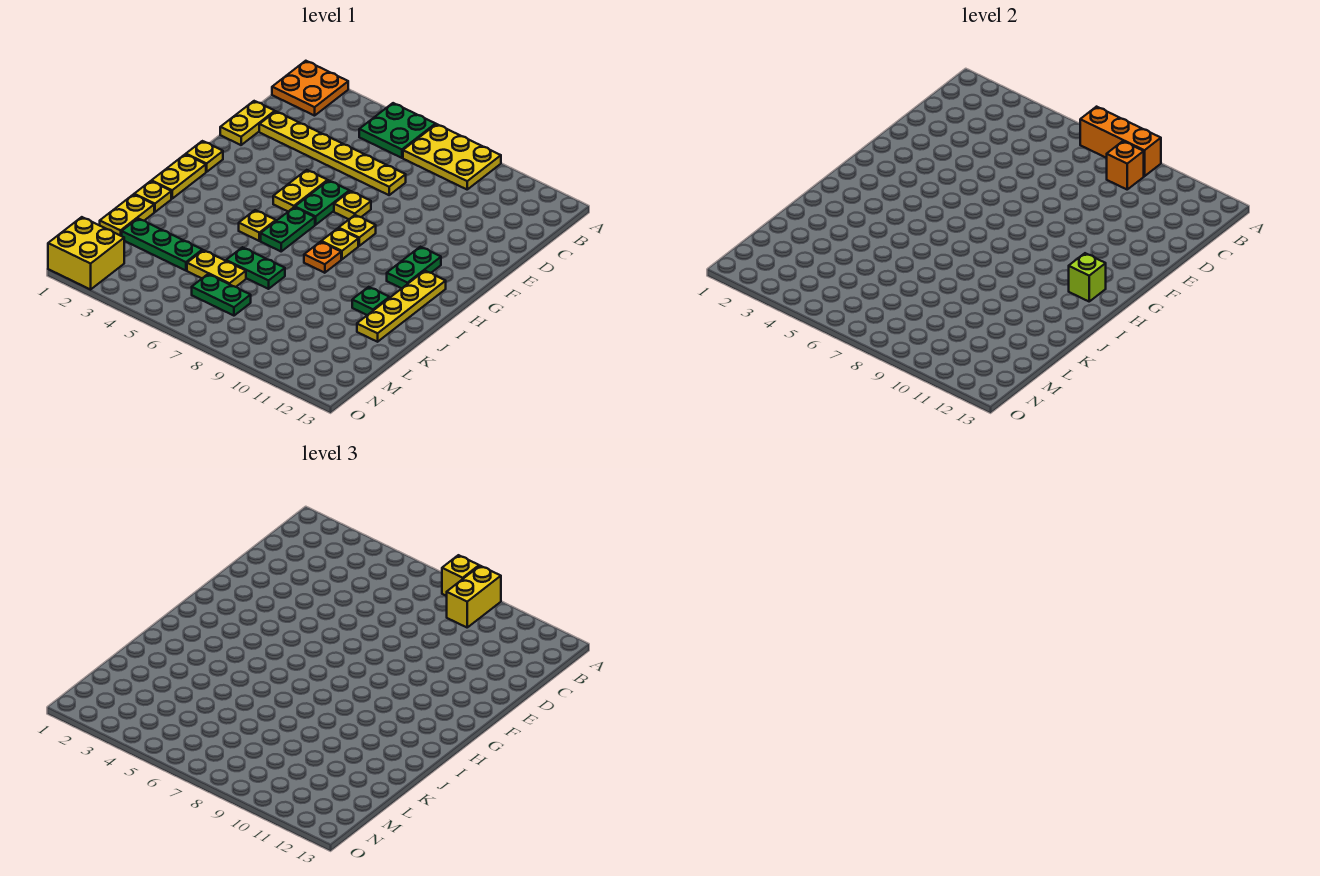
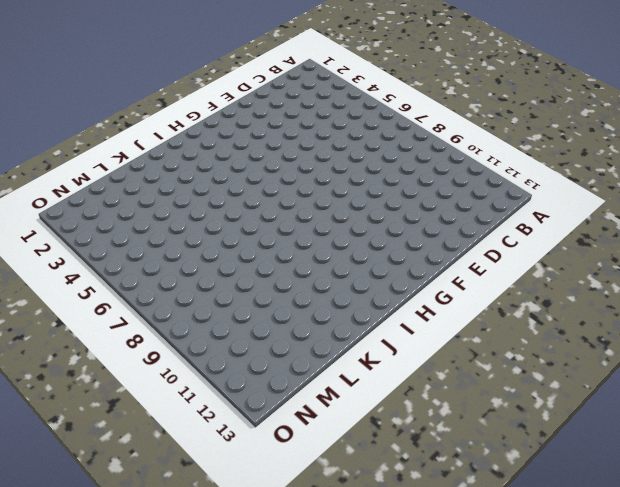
none -> orange plate A1:B2 level 1
none -> green plate A5:B6 level 1
none -> yellow plate A7:B9 level 1
none -> yellow plate D1:E1 level 1

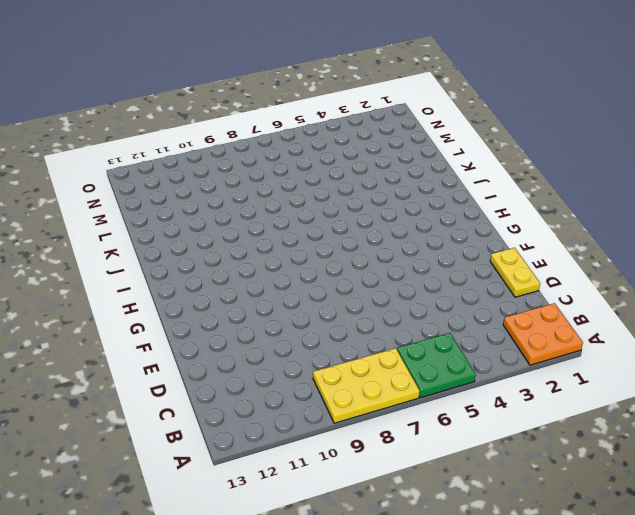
none -> yellow plate D2:D7 level 1
none -> yellow plate F5:G5 level 1
none -> green plate F6:G6 level 1
none -> yellow plate F7 level 1

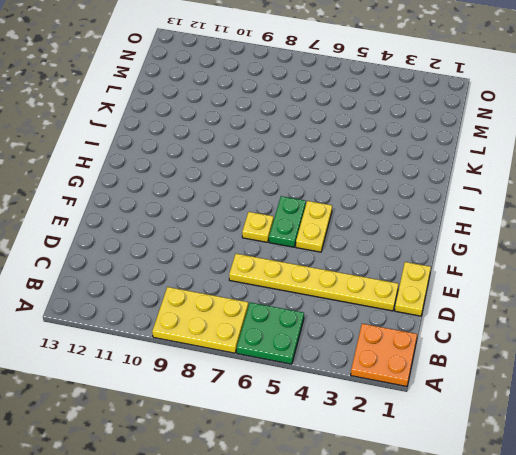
none -> yellow plate G1 level 1
none -> yellow plate G8 level 1
none -> green plate G11:H11 level 1
none -> yellow plate H1:I1 level 1

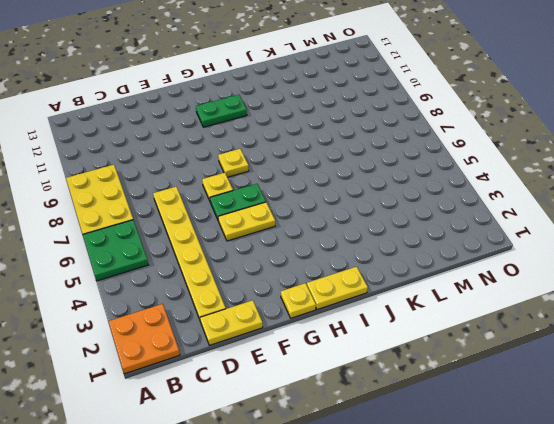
none -> green plate H6:I6 level 1
none -> yellow plate H8 level 1
none -> yellow plate H12:K12 level 1
none -> yellow plate I5 level 1

